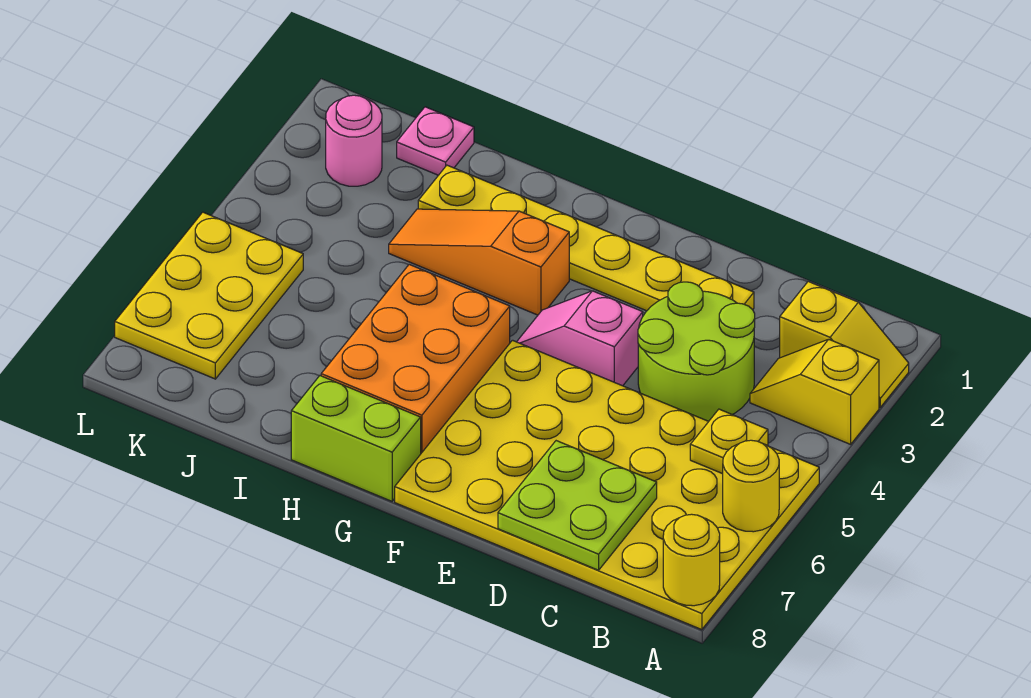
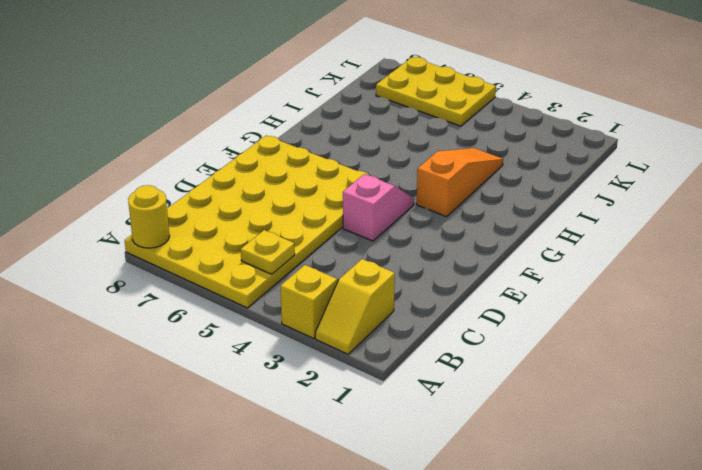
none -> lime round brick C3:D4 level 1
none -> yellow plate D2:I2 level 1
none -> orange brick G5:H7 level 1

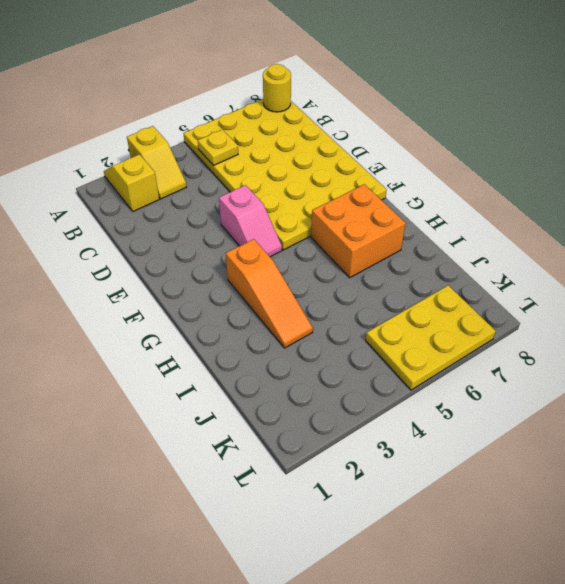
orange brick G6:H7 level 1 -> orange brick G5:H7 level 1
none -> lime round brick C3:D4 level 1
none -> yellow plate D2:I2 level 1
none -> lime brick G8:H8 level 1

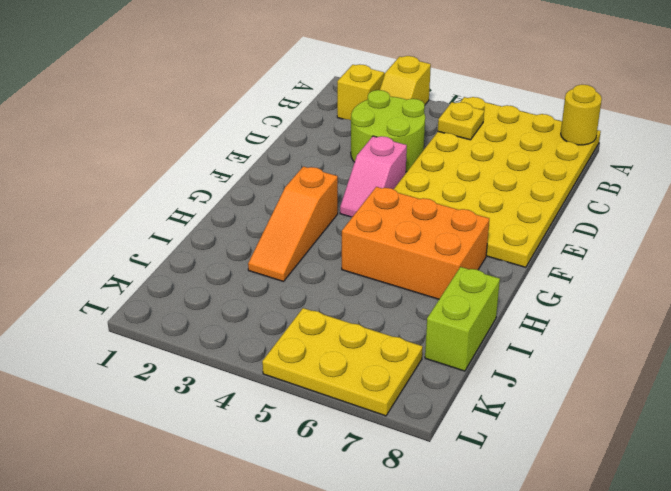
lime brick I8:J8 level 1 -> lime brick G8:H8 level 1
none -> yellow plate D2:I2 level 1
none -> pink plate J1 level 1
none -> pink round brick K2 level 1

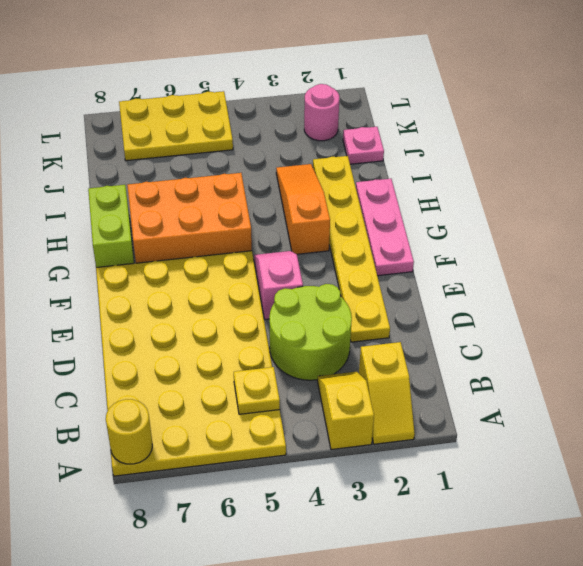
pink plate F1:H1 level 1 -> none
none -> yellow round brick A6 level 2
none -> lime plate C7:D8 level 2

